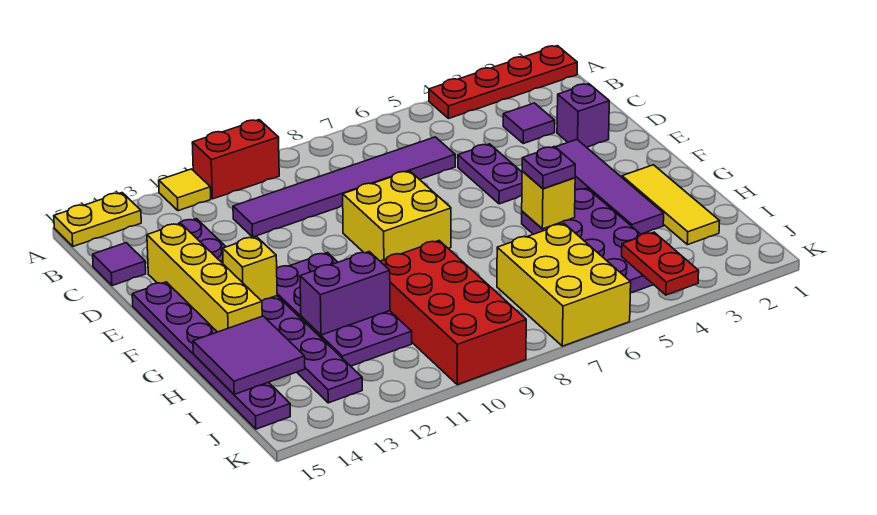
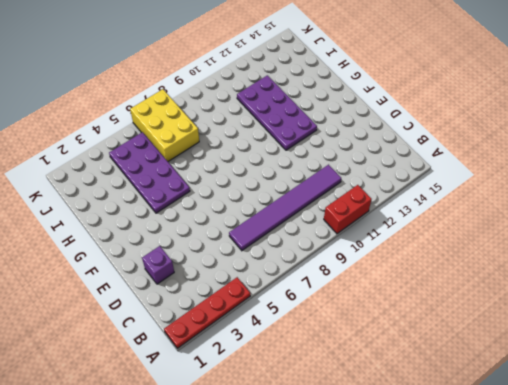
none -> yellow tile A12 level 1
none -> yellow plate A14:A15 level 1
none -> purple tile C3 level 1

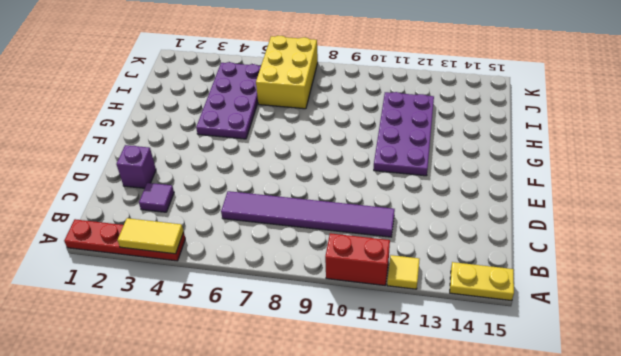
yellow tile A3:A4 level 2 -> none
none -> purple plate C13:J13 level 1
none -> purple tile C15 level 1
none -> purple plate D5:E5 level 1

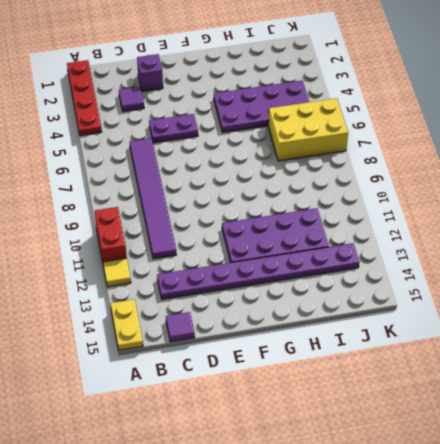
none -> yellow brick D14:G14 level 1
none -> purple tile E3:H3 level 1
none -> yellow brick E8:F9 level 1

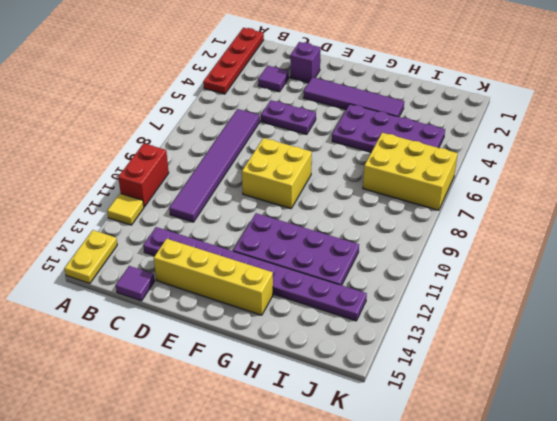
none -> purple plate E15:J15 level 1
none -> yellow tile G2:I2 level 1
none -> red brick H9:K10 level 1

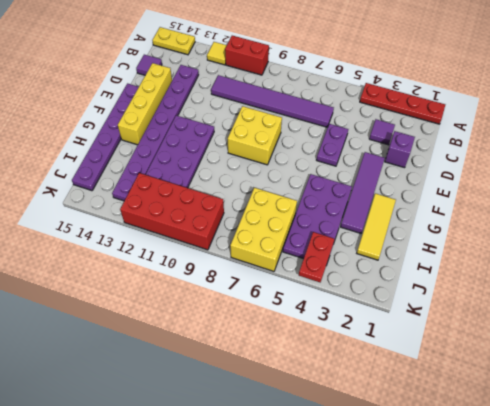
red brick J9:K12 level 1 -> red brick H9:K10 level 1
none -> yellow brick F13 level 2
none -> yellow brick G5 level 2
none -> purple brick H11:H12 level 2

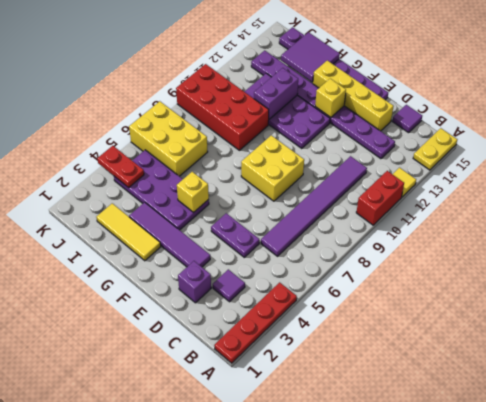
none -> purple plate G5 level 3

